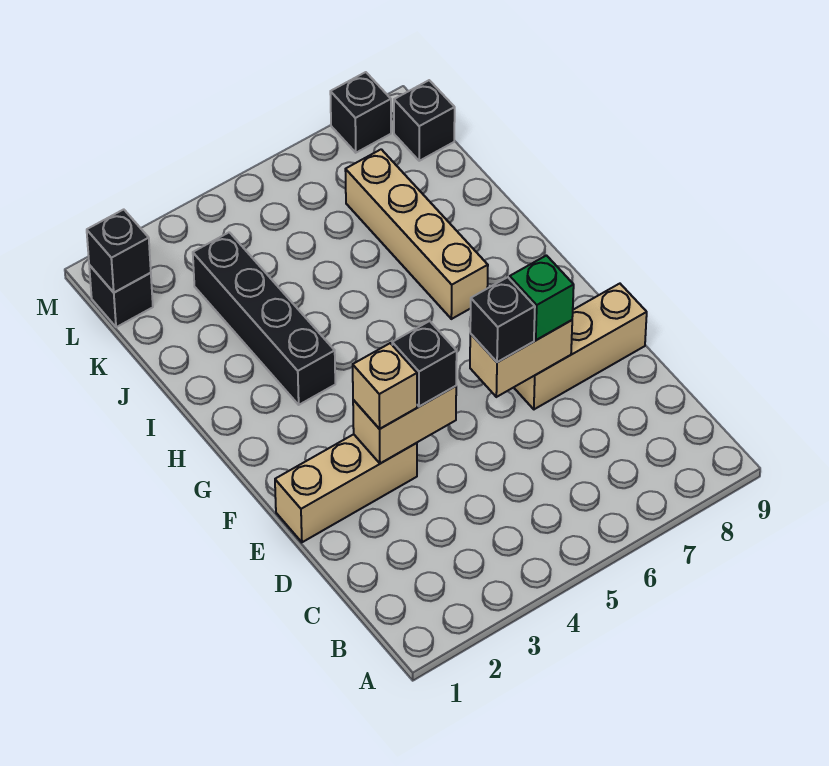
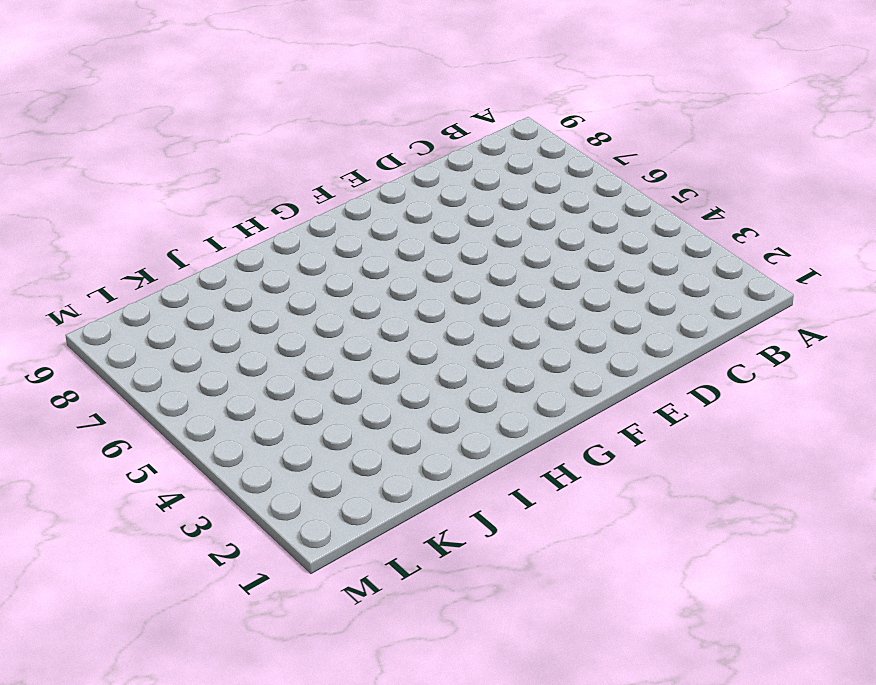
none -> tan brick E1:E3 level 1
none -> tan brick E7:E9 level 1
none -> black brick H3:K3 level 1

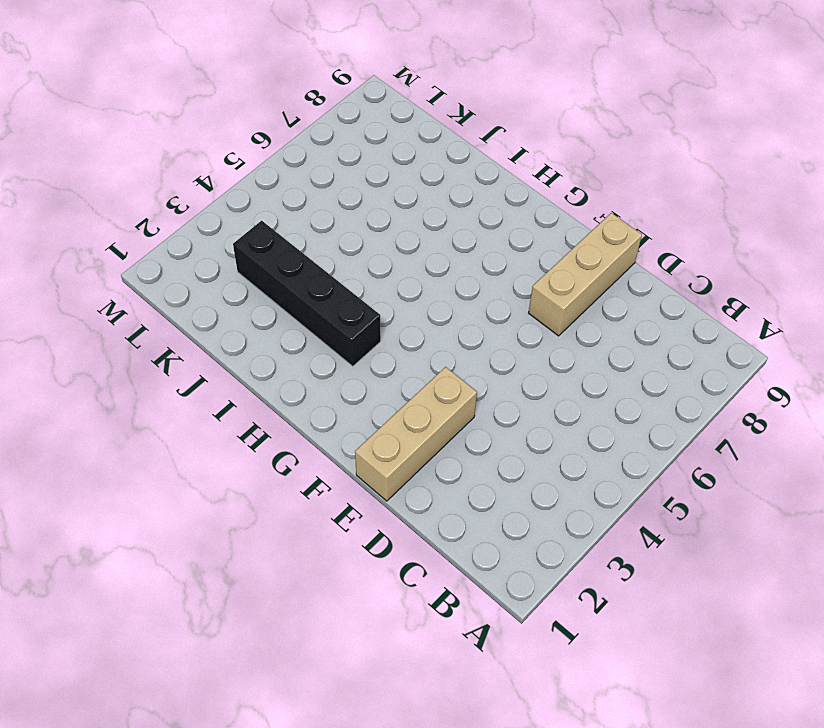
none -> tan brick H7:K7 level 1
none -> black brick L1 level 1
none -> black brick L9 level 1

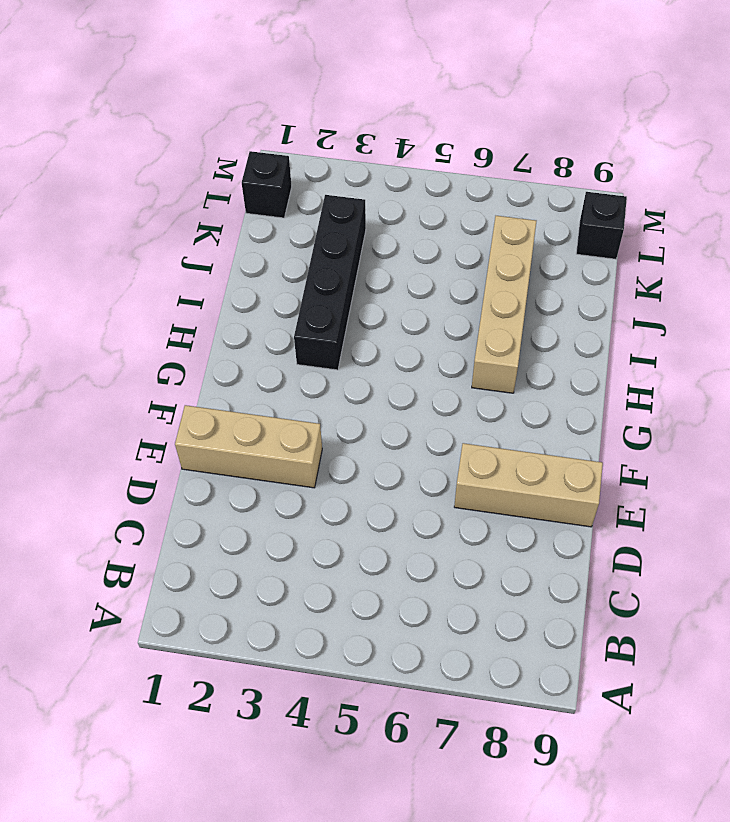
none -> black brick M8 level 1
none -> tan brick E3:E4 level 2
none -> tan brick E6:E7 level 2

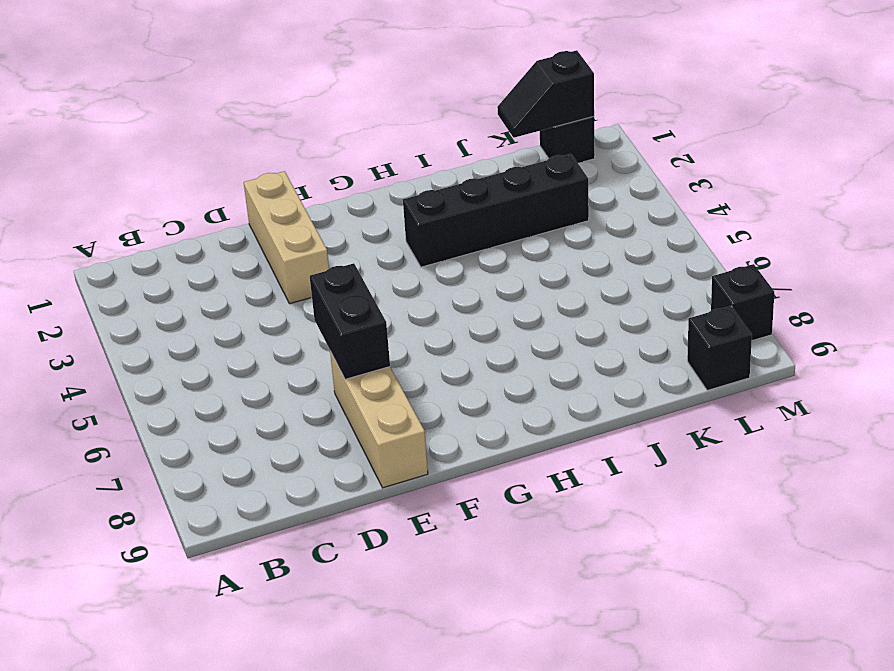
black brick E6:E7 level 2 -> tan brick E6:E7 level 2
black slope K1:L1 level 2 top L -> black brick L1 level 2
none -> tan brick H7:K7 level 1
none -> tan brick E3:E4 level 2
none -> tan brick E3 level 3

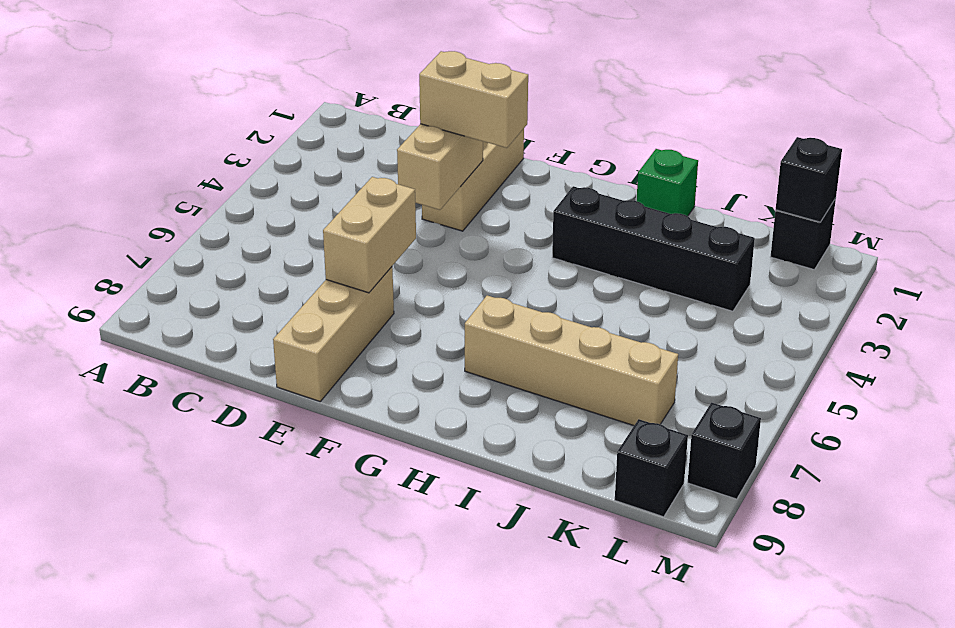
tan brick E3:F3 level 3 -> tan brick E3 level 3
green brick I1 level 1 -> green brick E7 level 3
none -> black brick E4 level 3
none -> black brick E6 level 3

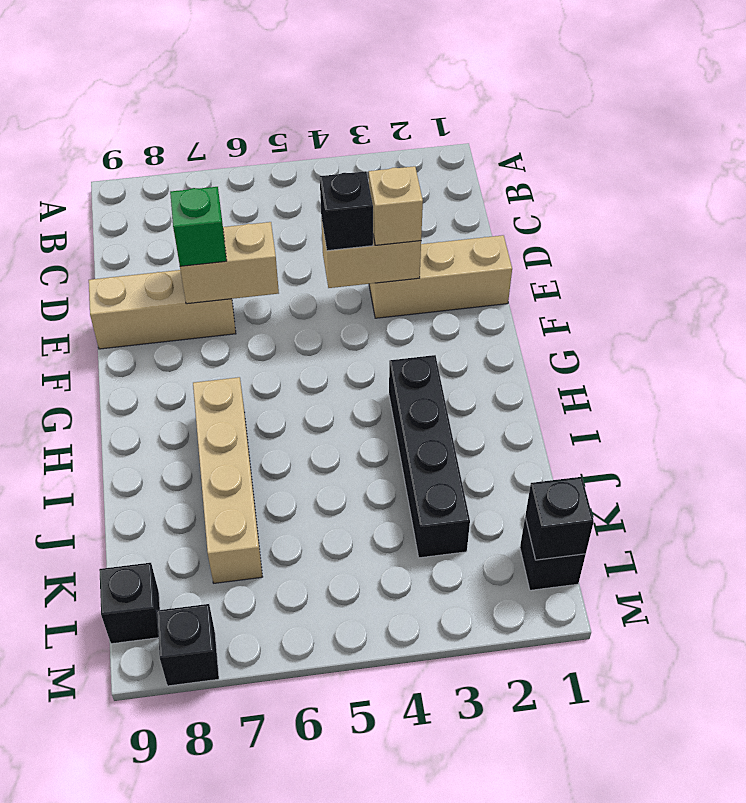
none -> black brick E6 level 3

